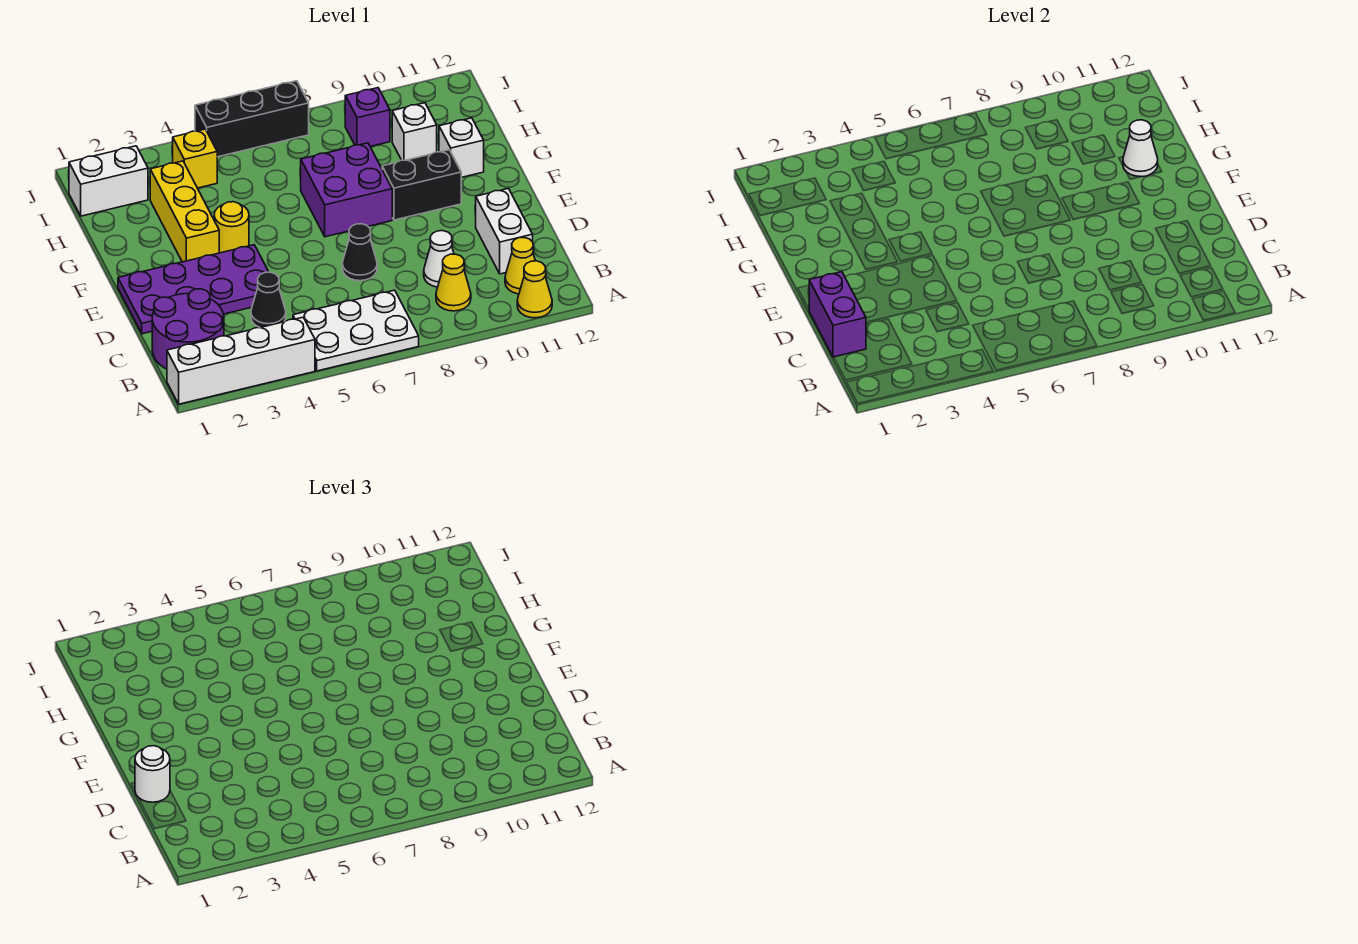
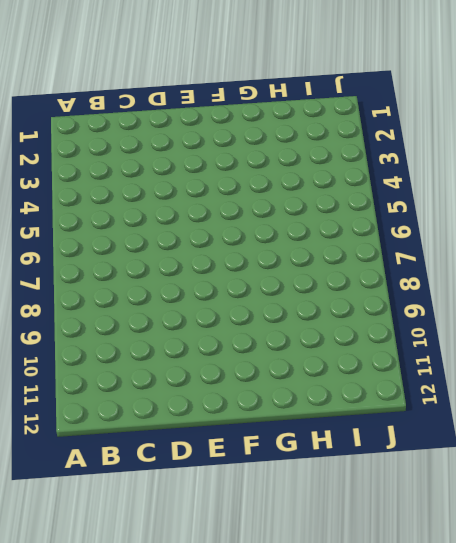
none -> white brick A1:A4 level 1
none -> white plate A5:B7 level 1
none -> yellow cone A11 level 1

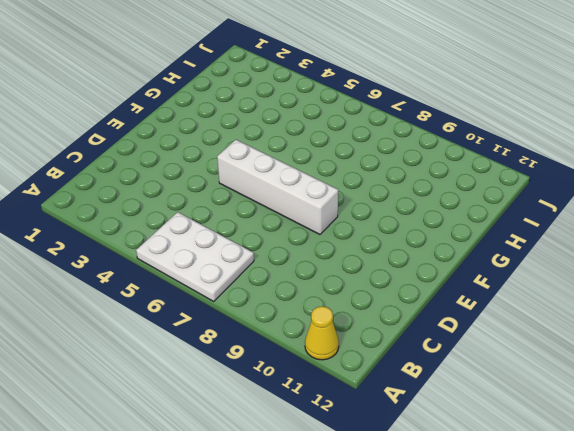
white brick E5:E8 level 1 -> white brick A1:A4 level 1
none -> purple round brick B1:C2 level 1
none -> yellow cone B9 level 1
none -> yellow cone B11 level 1

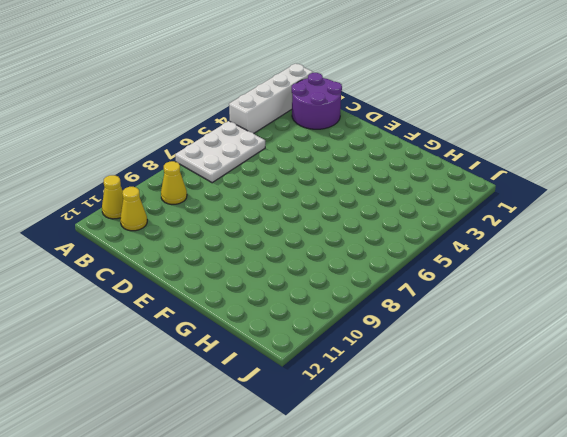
none -> black cone C4 level 1
none -> white cone C9 level 1
none -> white brick C11:D11 level 1

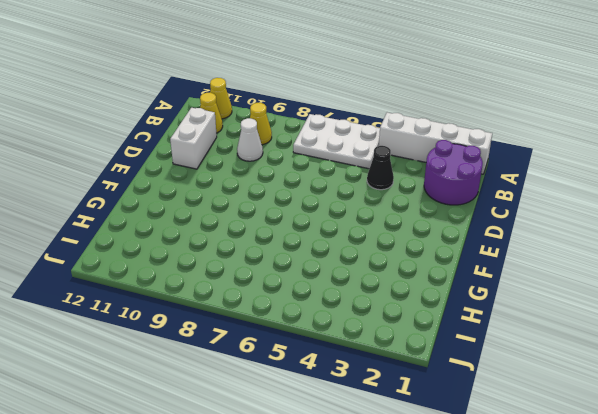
none -> purple plate D1:E4 level 1
none -> black cone D7 level 1
none -> yellow brick F3:H3 level 1

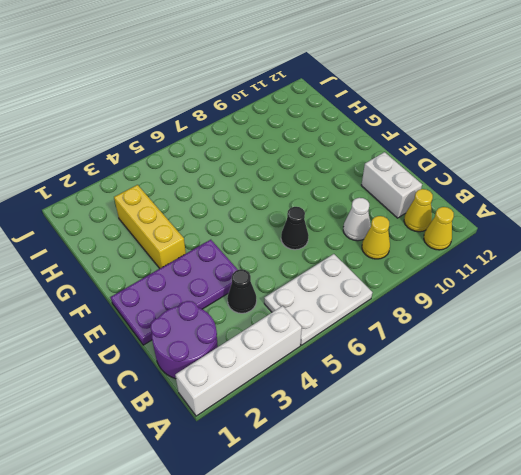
none -> yellow round brick F4 level 1
none -> purple brick F7:G8 level 1
none -> black brick F9:F10 level 1

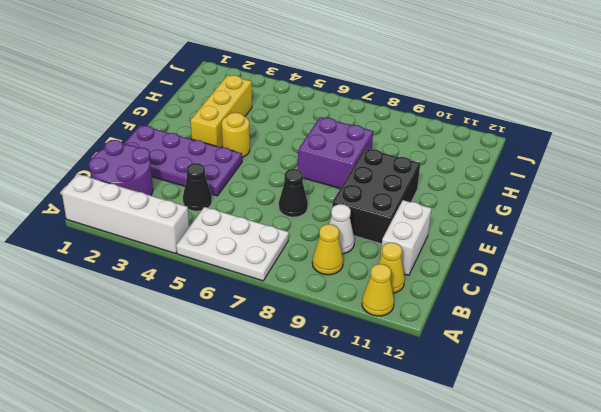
black brick D9:F10 level 1 -> black brick F9:F10 level 1
none -> white brick G11 level 1
none -> white brick H10 level 1
none -> white brick I1:I2 level 1

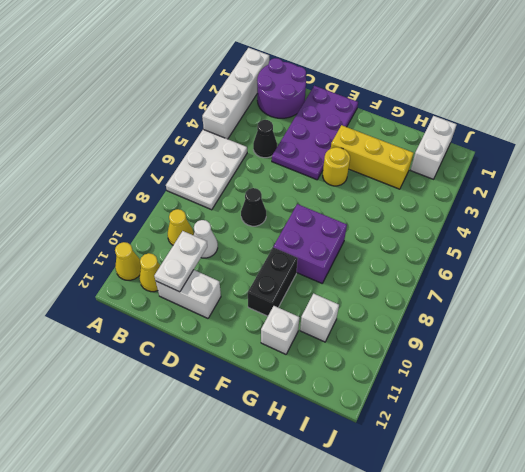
white plate C10:C11 level 2 -> none
none -> yellow brick I4 level 1
none -> purple brick I9 level 1
none -> black brick J5:J7 level 1

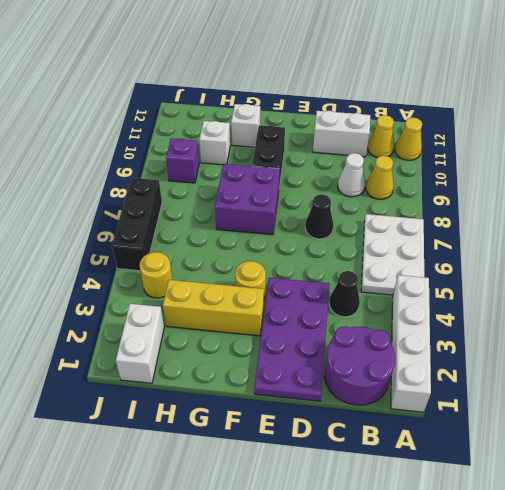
yellow round brick I4 level 1 -> yellow brick I4 level 1
none -> purple brick C1:D1 level 2
none -> white cone G11 level 2
none -> white round brick D1 level 3

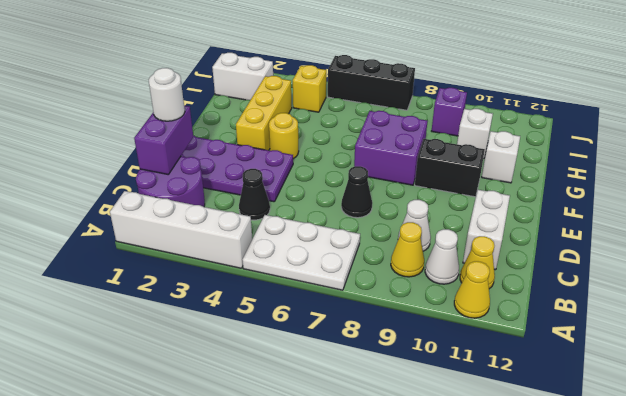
white cone B10 level 1 -> white cone G11 level 2

